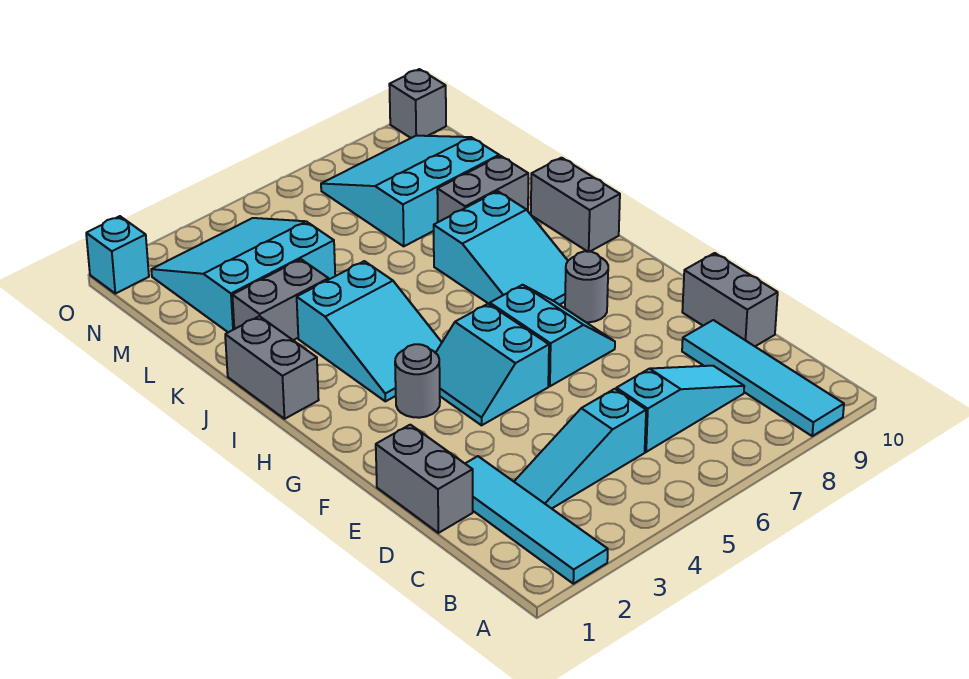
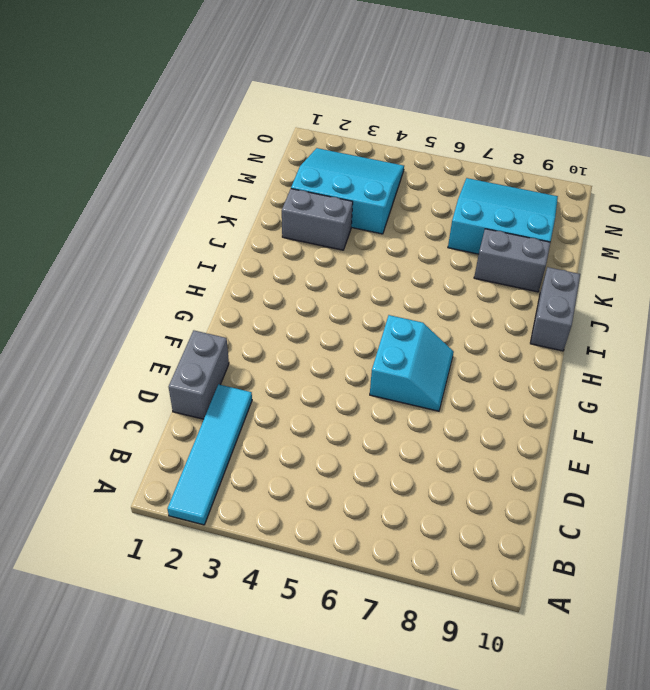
none -> cyan tile A9:D9 level 1
none -> cyan slope C3:C5 level 1 top 5
none -> cyan slope C6:C8 level 1 top 6

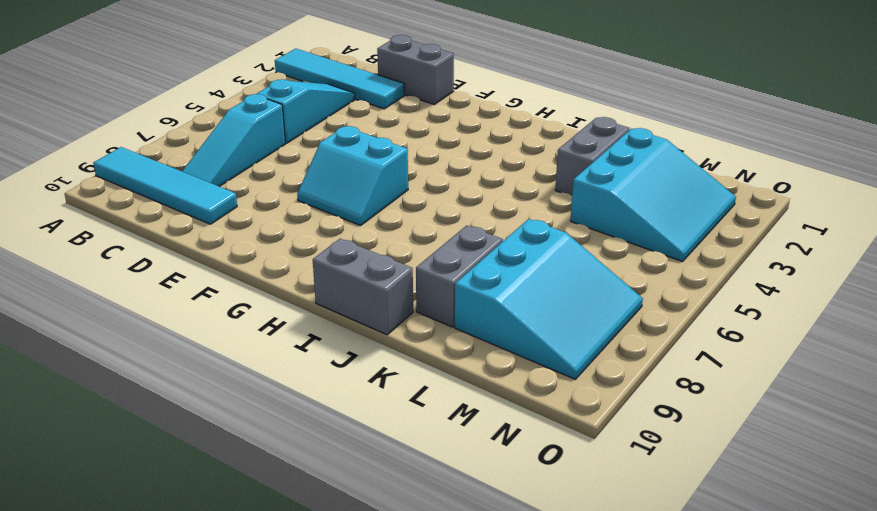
none -> grey brick D10:E10 level 1
none -> cyan slope F4:G5 level 1 top 5
none -> grey round brick G3 level 1

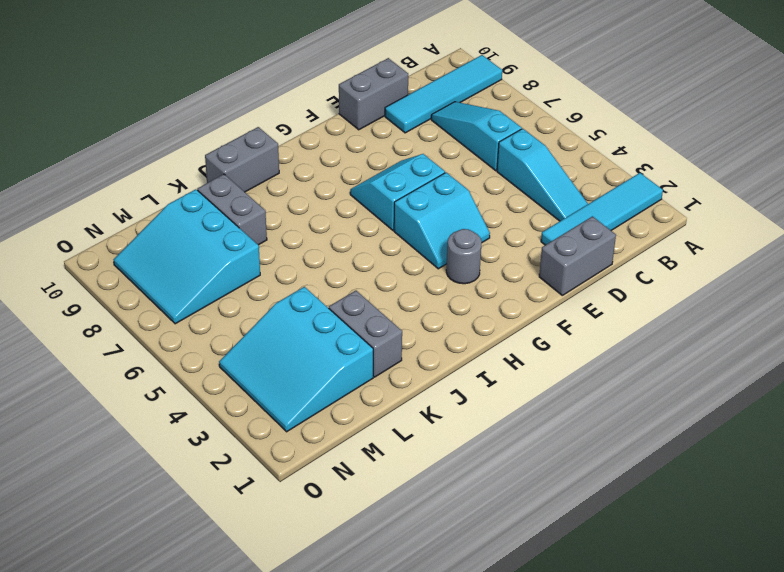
none -> grey round brick G8 level 1
none -> cyan slope H3:J4 level 1 top J
none -> cyan slope H7:J8 level 1 top J

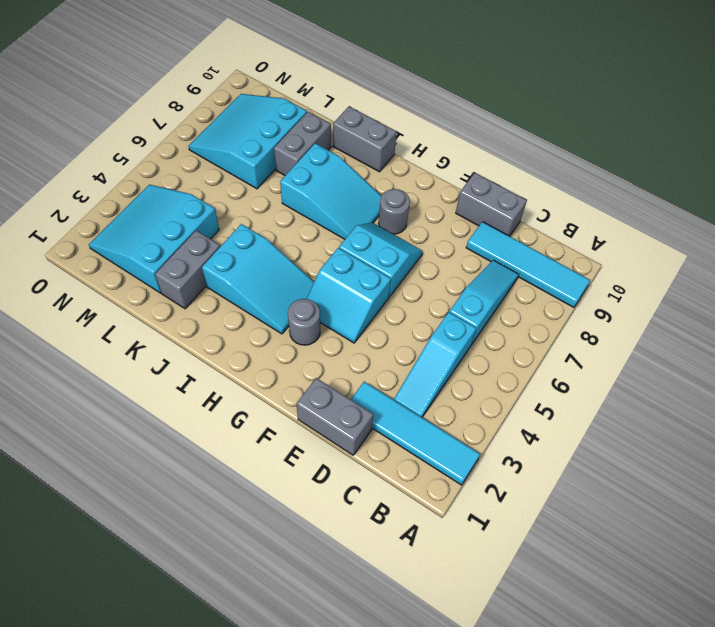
none -> grey brick I1:J1 level 1
none -> cyan brick O1 level 1
none -> grey brick O10 level 1

